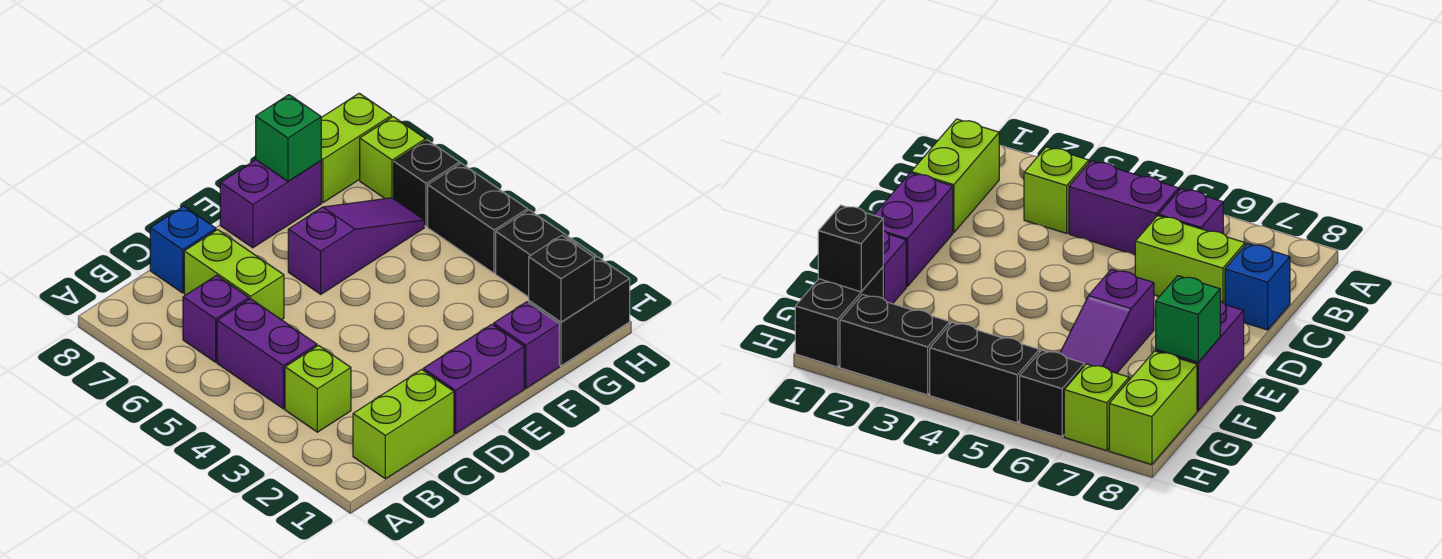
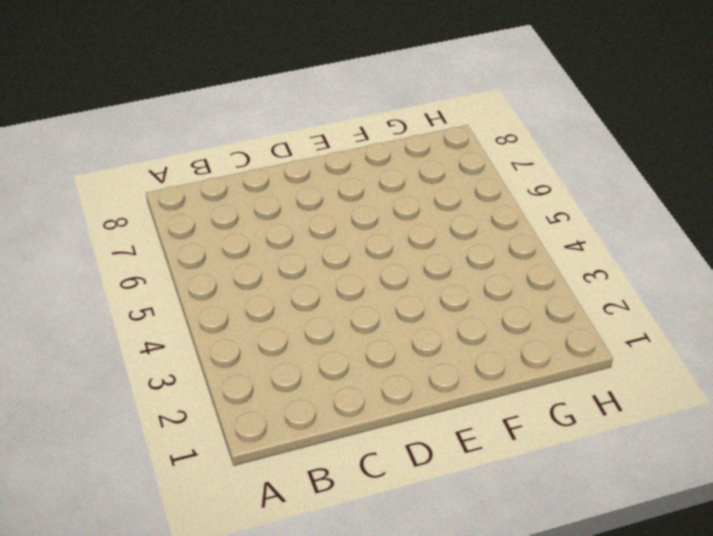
none -> lime brick B1:C1 level 1
none -> lime brick B3 level 1
none -> purple brick B4:B5 level 1

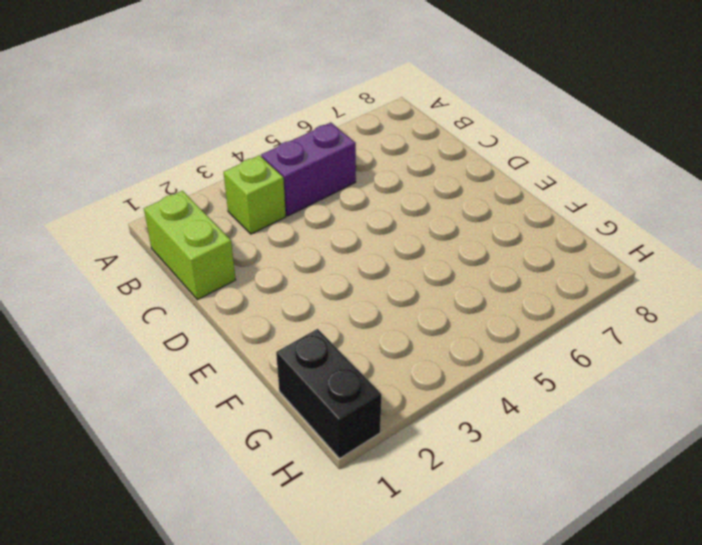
none -> purple brick B6 level 1
none -> lime brick C6:C7 level 1
none -> blue brick C8 level 1

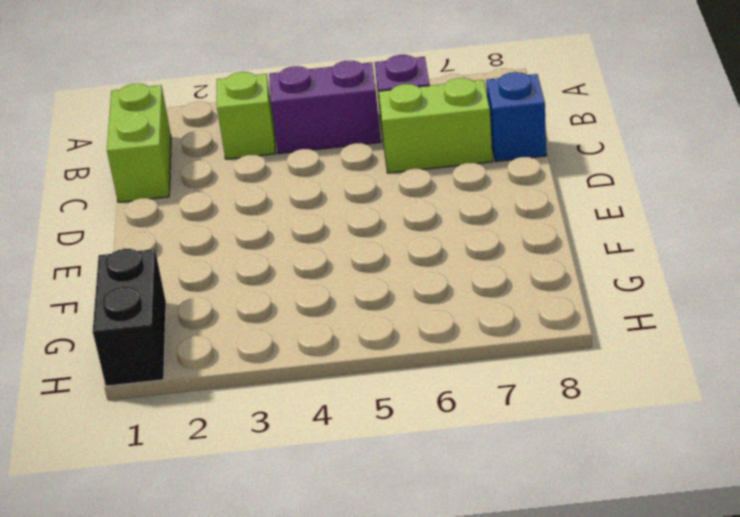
none -> purple brick D1:E1 level 1
none -> purple slope E6:G6 level 1 top E
none -> purple brick E8:F8 level 1

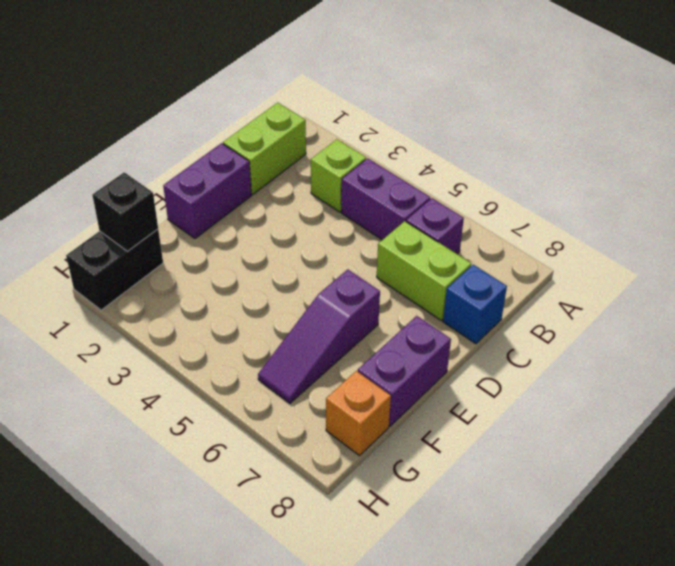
orange brick G8 level 1 -> lime brick G8:H8 level 1
none -> purple brick F1 level 1
none -> black brick H2:H3 level 1
none -> black brick H4:H5 level 1

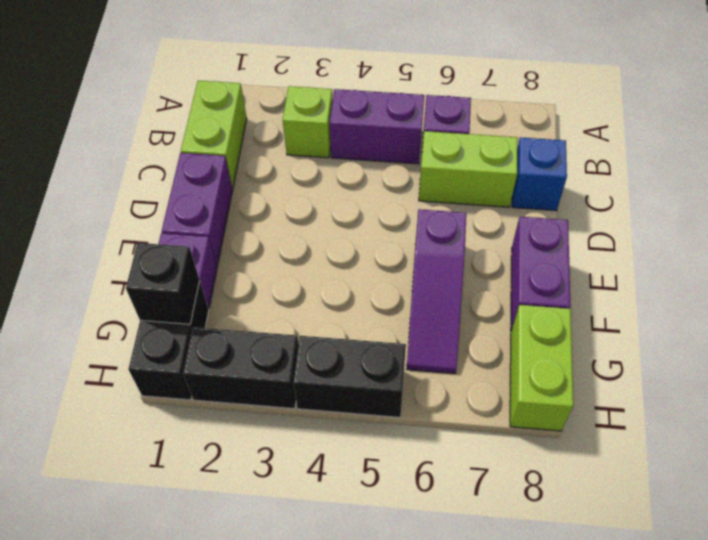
none -> black brick H6 level 1
none -> lime brick H7 level 1
none -> green brick F8 level 2

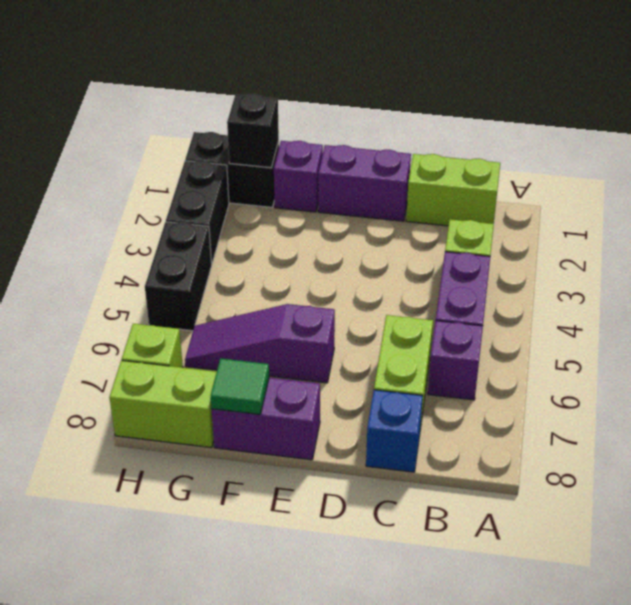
green tile F8 level 2 -> green brick F8 level 2
none -> black brick H6 level 1

